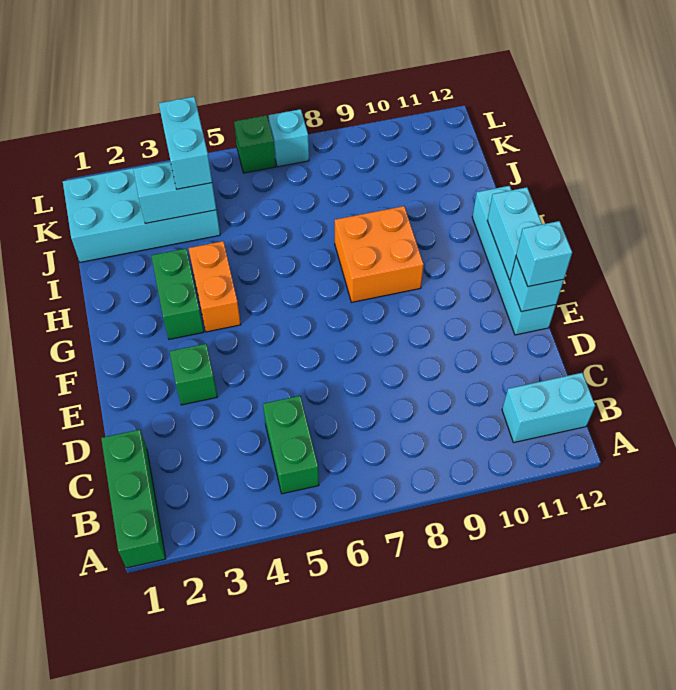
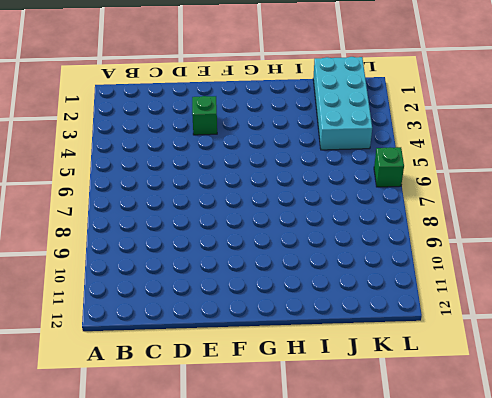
none -> green brick A1:C1 level 1
none -> green brick B5:C5 level 1
none -> cyan brick B11:B12 level 1

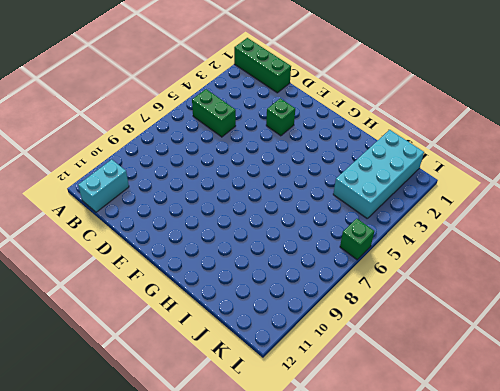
none -> cyan brick E12:H12 level 1
none -> green brick G3:H3 level 1
none -> orange brick G4:H4 level 1

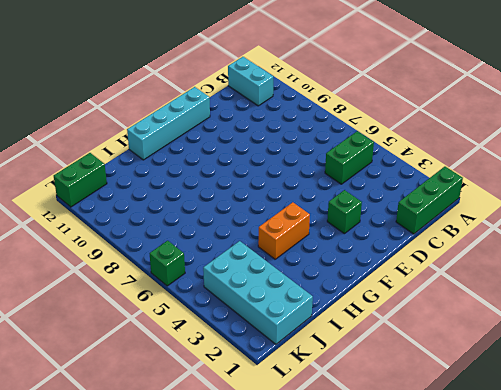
green brick K12:L12 level 1 -> green brick G3:H3 level 1
none -> orange brick G8:H9 level 1
none -> cyan brick L7 level 1
none -> cyan brick E12 level 2

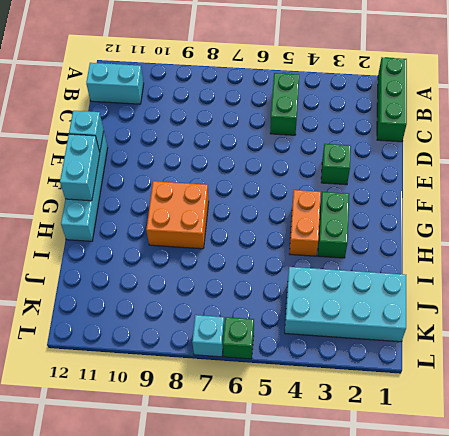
none -> cyan brick J3:J4 level 2
none -> cyan brick E12 level 3
none -> cyan brick J4:K4 level 3

